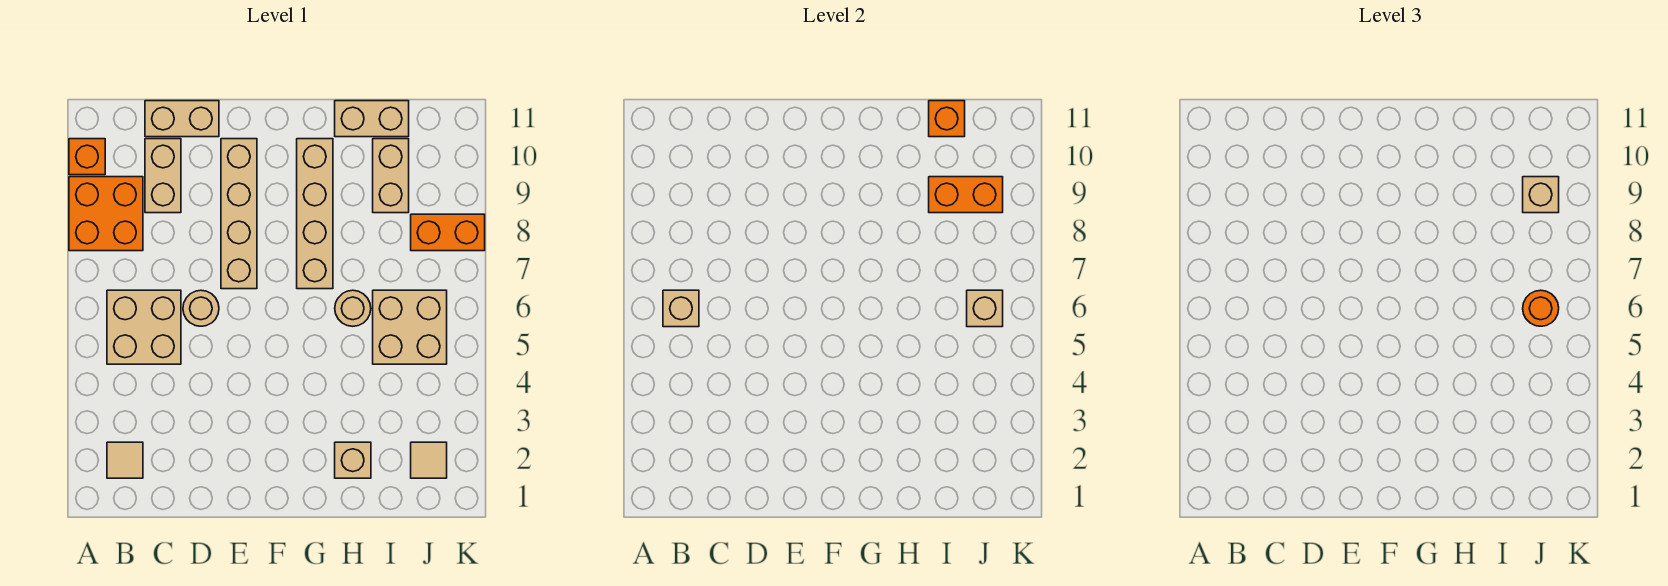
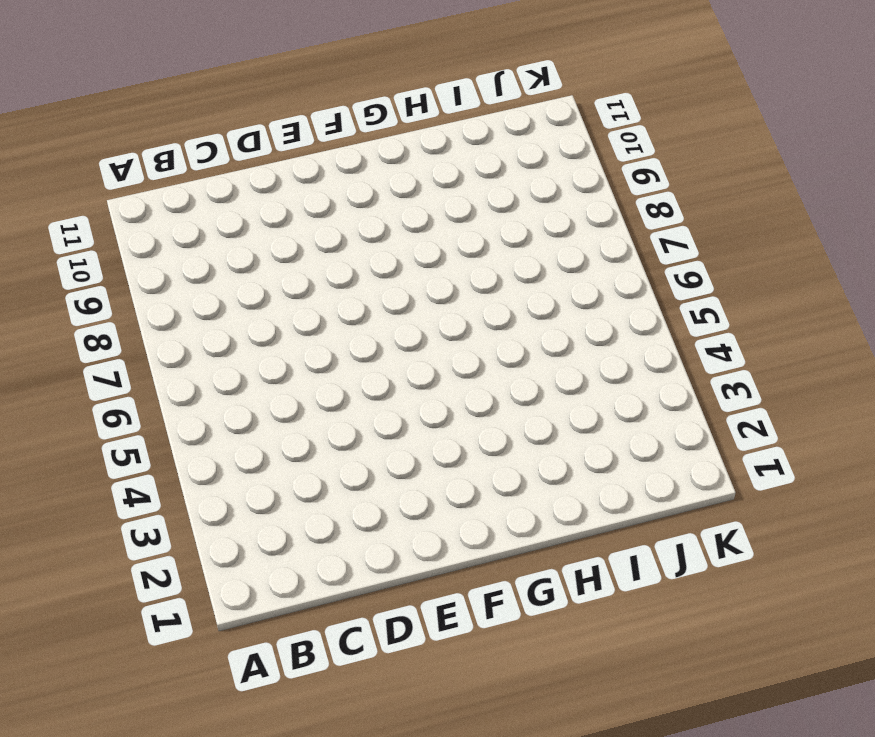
none -> orange brick A8:B9 level 1
none -> orange brick A10 level 1
none -> tan tile B2 level 1

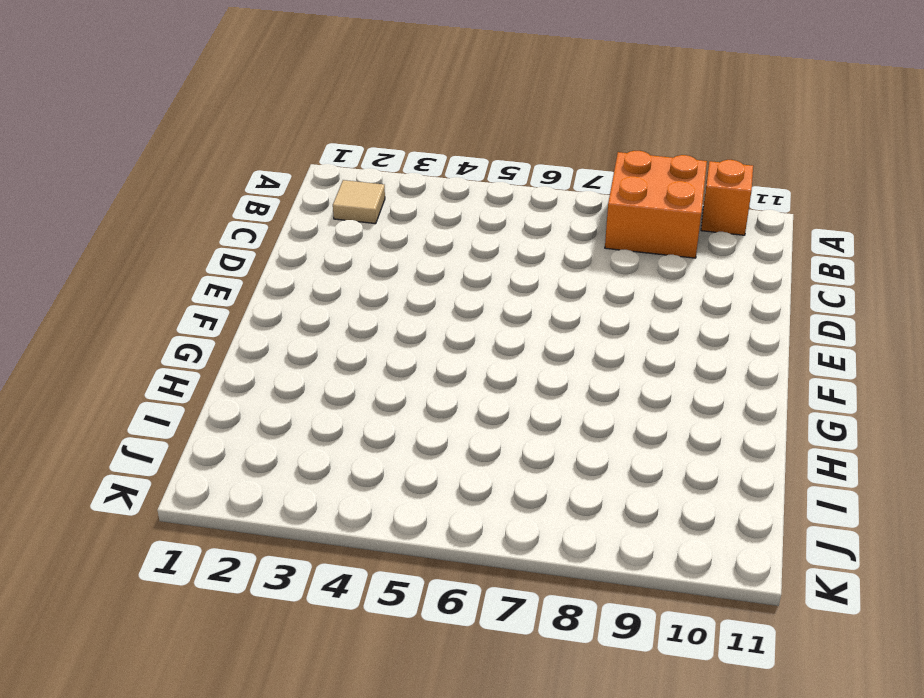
none -> tan brick B5:C6 level 1
none -> tan brick C9:C10 level 1
none -> tan brick C11:D11 level 1

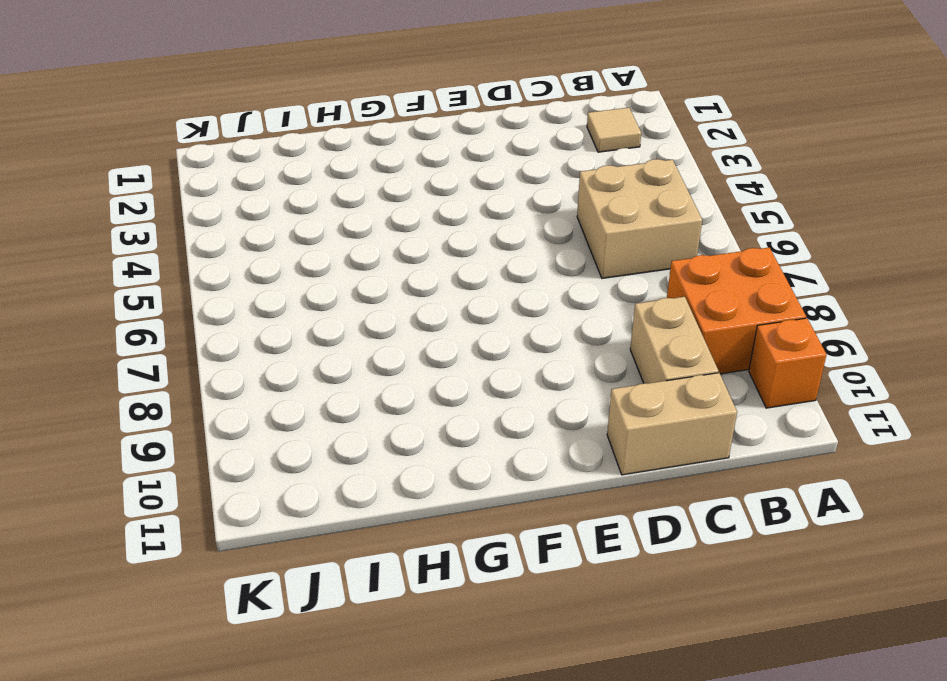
none -> tan round brick D6 level 1
none -> tan brick E7:E10 level 1
none -> tan brick G7:G10 level 1

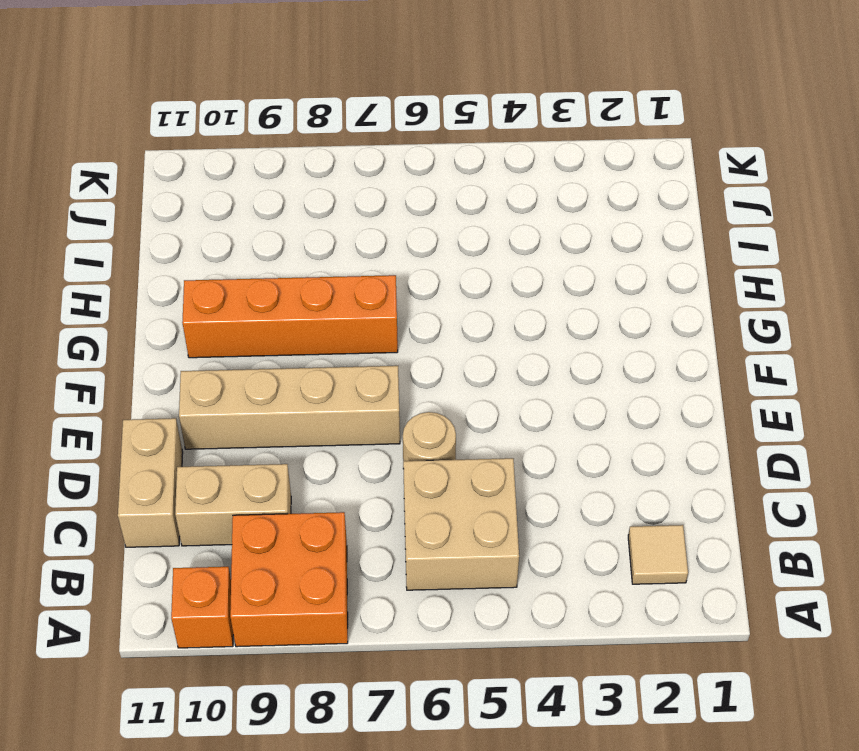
orange brick G7:G10 level 1 -> tan brick G7:G10 level 1
none -> tan brick H2 level 1
none -> tan round brick H6 level 1
none -> tan brick H11:I11 level 1

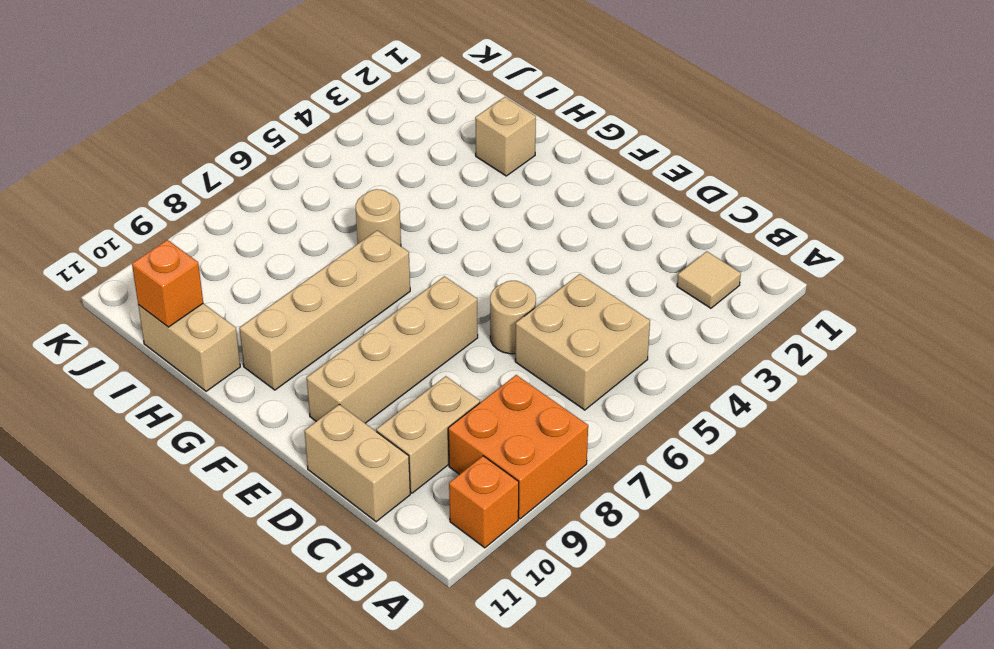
none -> tan brick I5:J6 level 1
none -> tan brick I9:I10 level 1
none -> tan tile J2 level 1

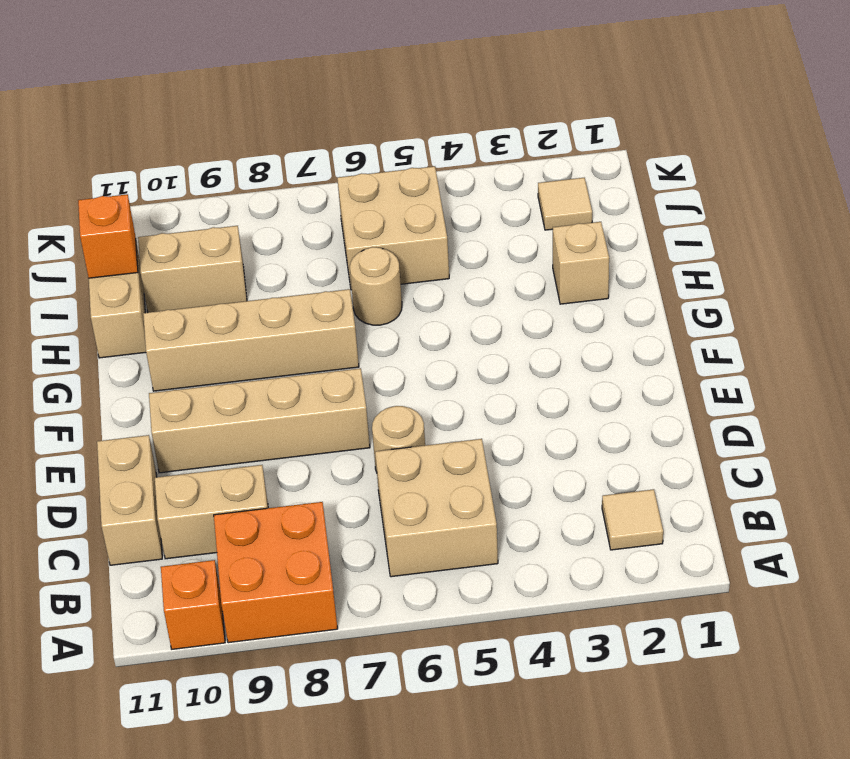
none -> orange brick J8:K8 level 1
none -> tan brick B6 level 2
none -> orange brick I9:J9 level 2

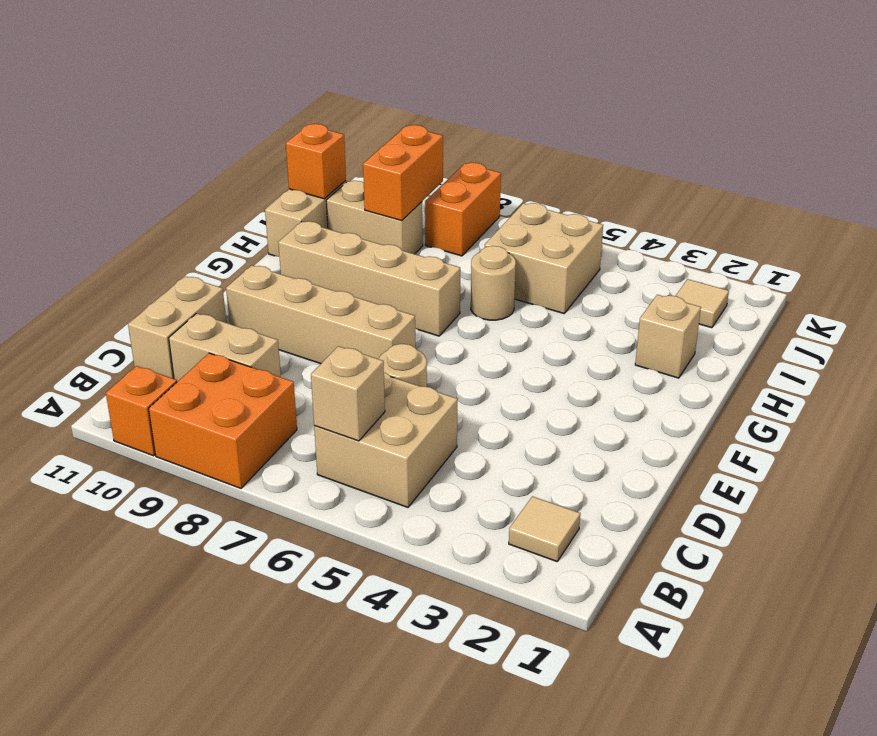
none -> tan brick J6 level 2
none -> orange round brick J6 level 3
none -> tan brick J9 level 3

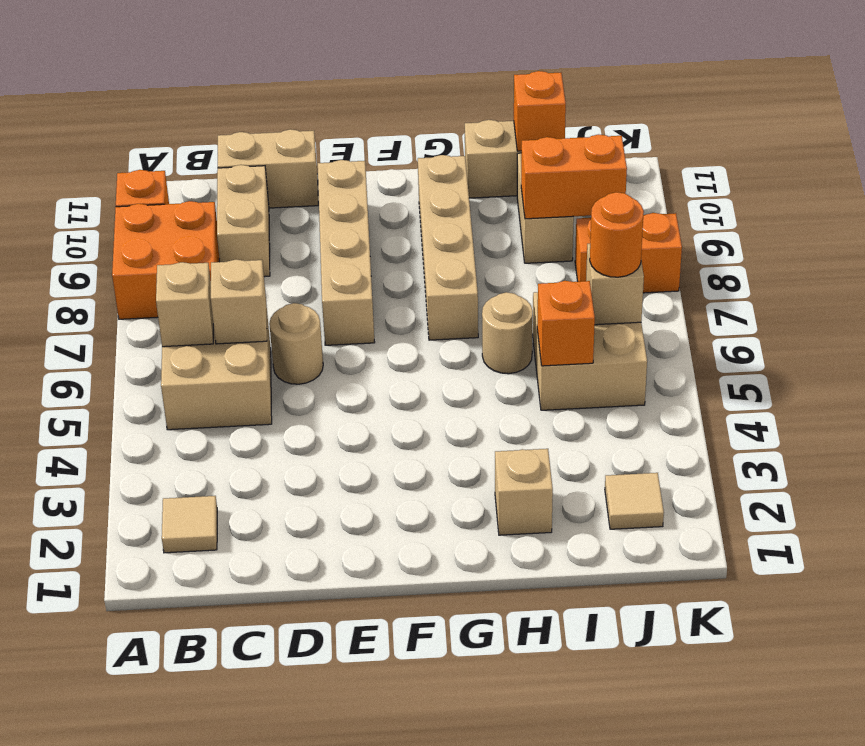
tan brick C6 level 2 -> tan brick J9 level 3
orange brick I5 level 2 -> none

